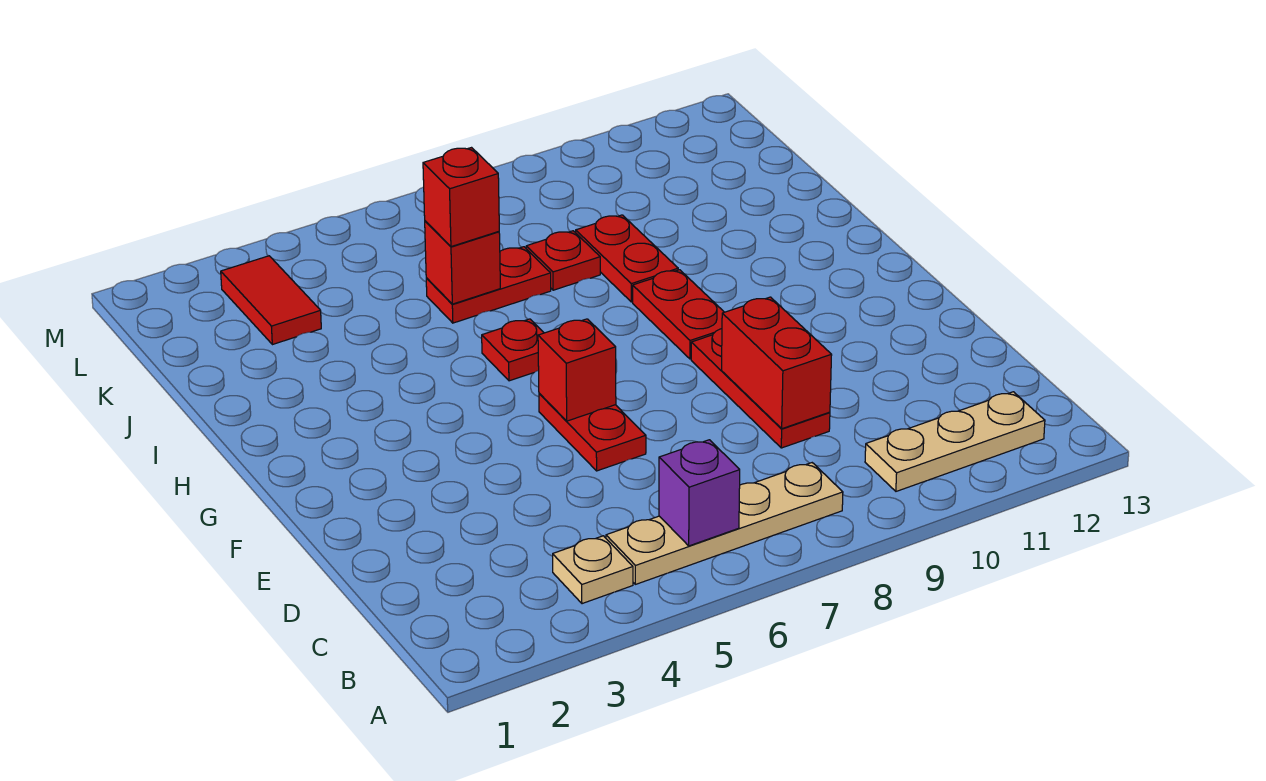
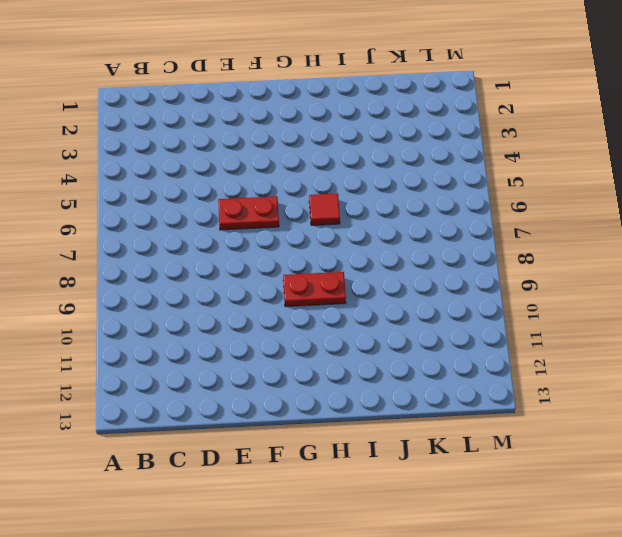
red tile H6 level 1 -> red plate H6 level 1
none -> tan plate B4 level 1
none -> tan plate B5:B8 level 1
none -> tan plate B10:B12 level 1

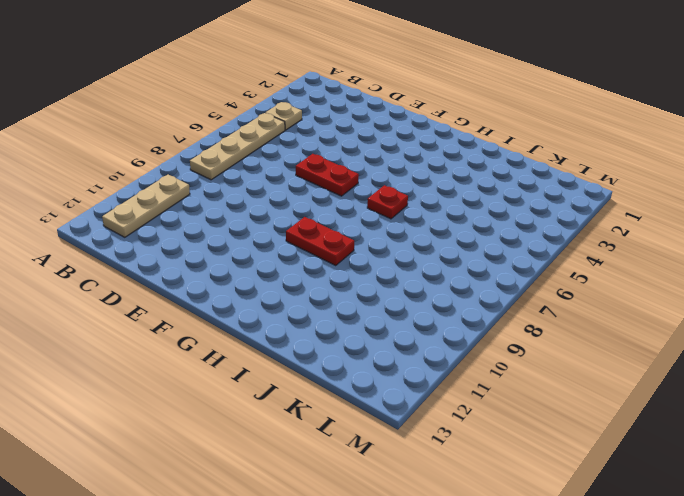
none -> red plate D9:F9 level 1
none -> red plate I9:J9 level 1
none -> red plate J6:J7 level 1

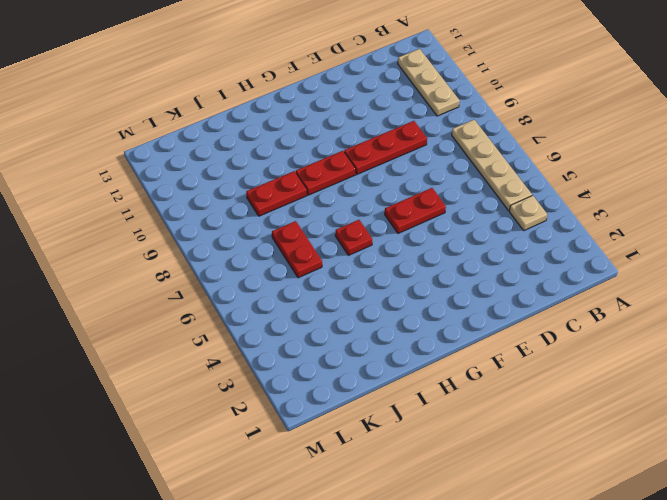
none -> red plate J8 level 1
none -> red tile K3:L3 level 1
none -> purple brick B6 level 2

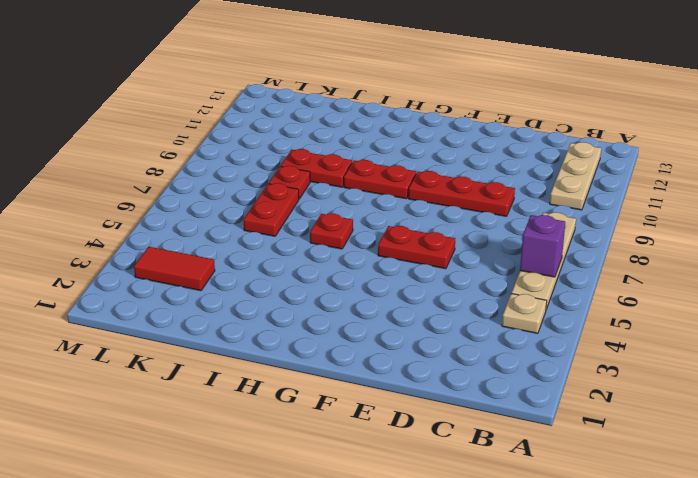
none -> red brick D9:E9 level 2
none -> red brick F6 level 2
none -> red brick J6 level 2

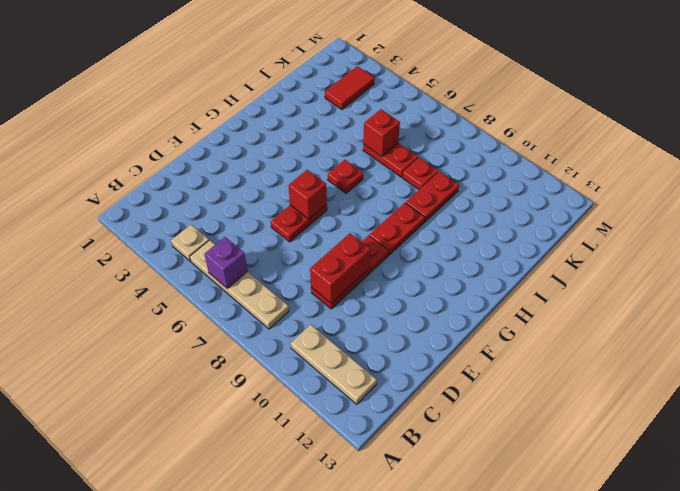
none -> red brick J6 level 3

